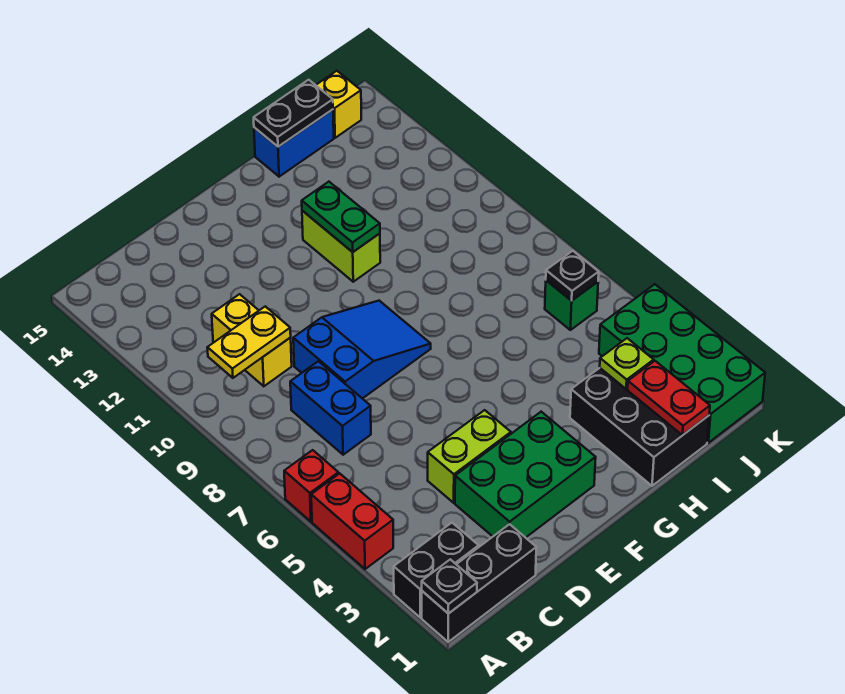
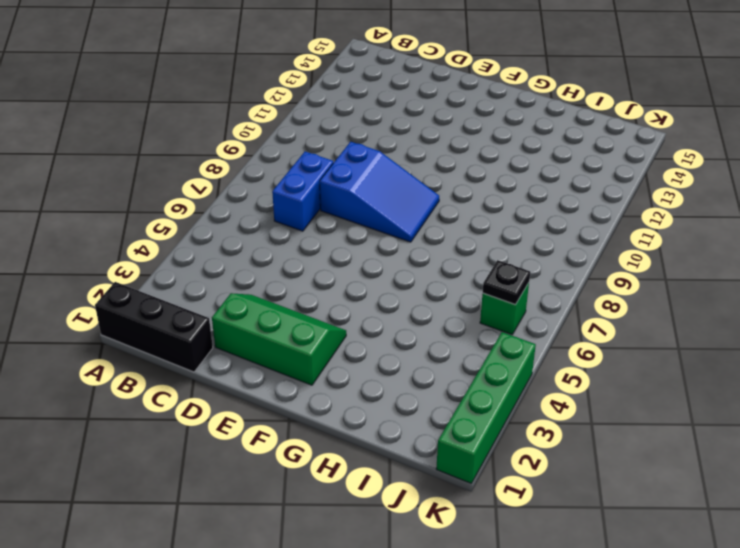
green slope D2:F3 level 1 top 2 -> green brick D2:F3 level 1
green brick K1:K4 level 1 -> green brick J1:K4 level 1
none -> black brick A2:B2 level 1
none -> red brick A4:A5 level 1
none -> red brick A6 level 1

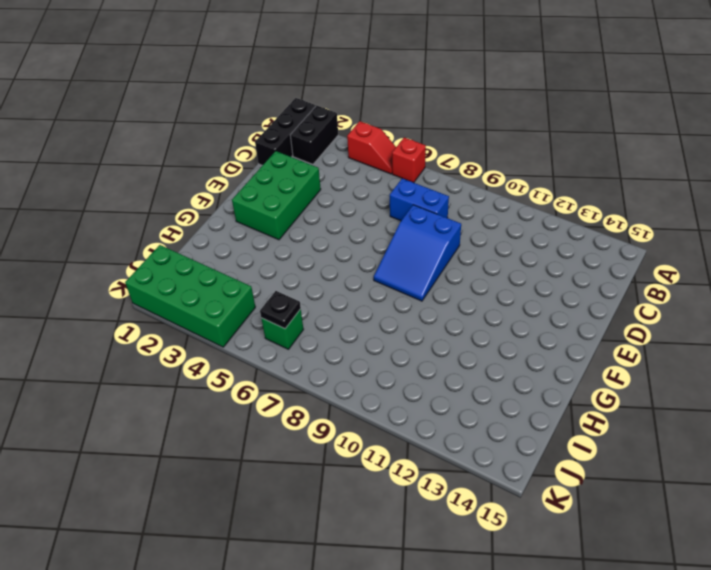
red slope A4:A5 level 1 top 4 -> red brick A4:A5 level 1
none -> yellow brick C10:C11 level 1
none -> lime brick D4:E4 level 1
none -> lime brick G11:G12 level 1

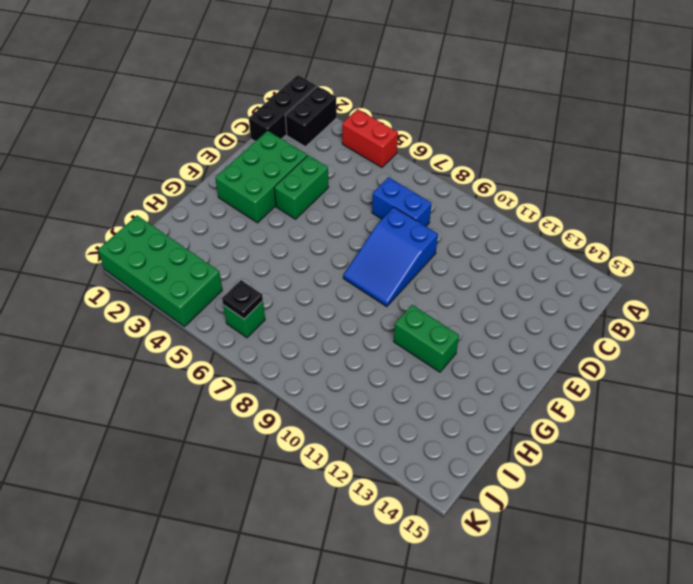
green brick D4:E4 level 1 -> lime brick D4:E4 level 1
green brick G11:G12 level 1 -> lime brick G11:G12 level 1
none -> red brick A6 level 1
none -> yellow brick C10:C11 level 1
none -> black brick H1:I3 level 1

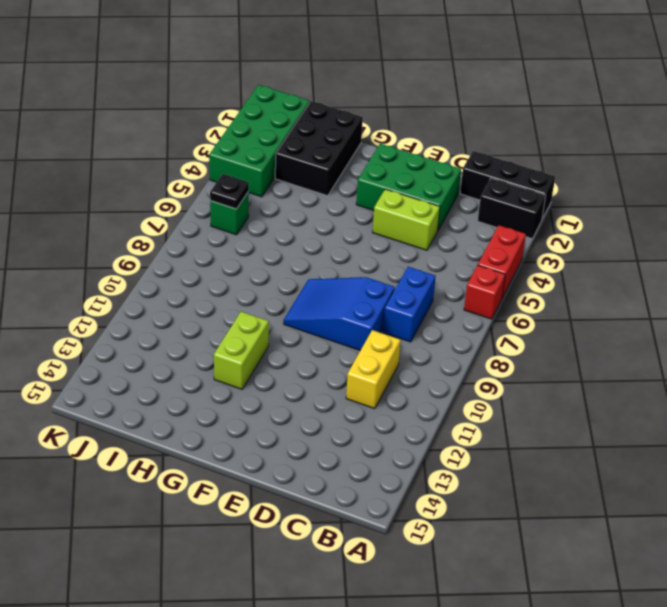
none -> blue brick H15:I15 level 1
none -> yellow brick J15 level 1
none -> black plate A1 level 2

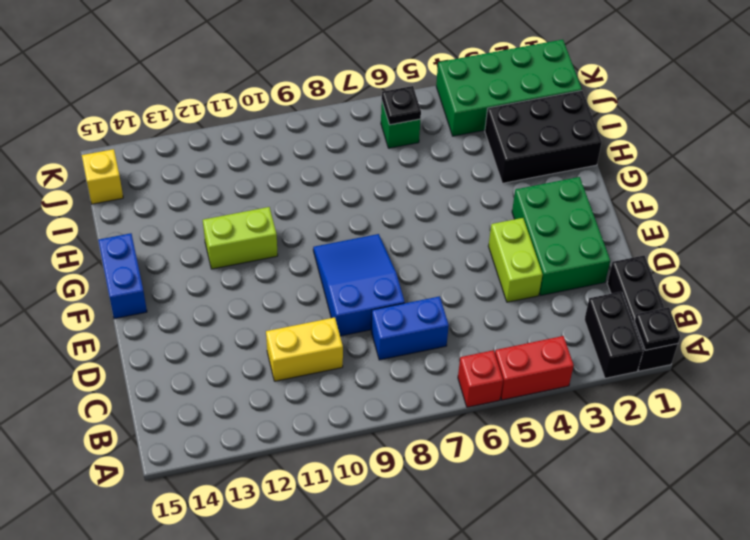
blue brick F15:G15 level 1 -> blue brick H15:I15 level 1
none -> yellow plate B10:C10 level 2
none -> green plate G11:G12 level 2
none -> black plate H15:I15 level 2

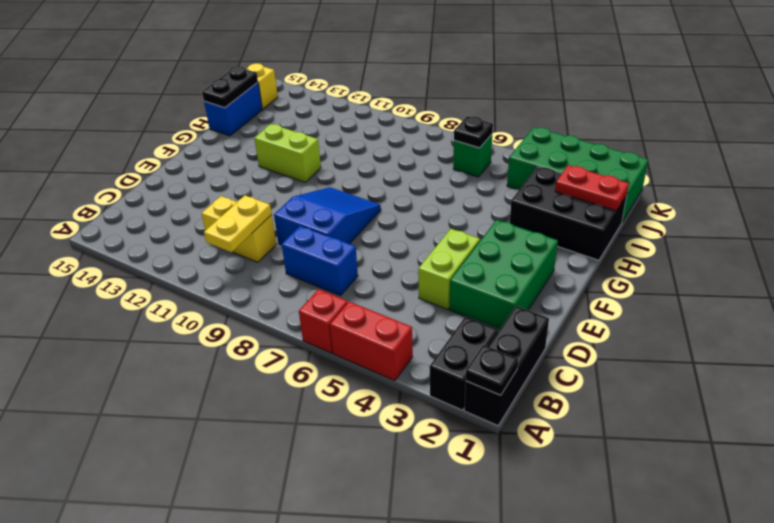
none -> green plate G11:G12 level 2
none -> lime plate I3 level 2

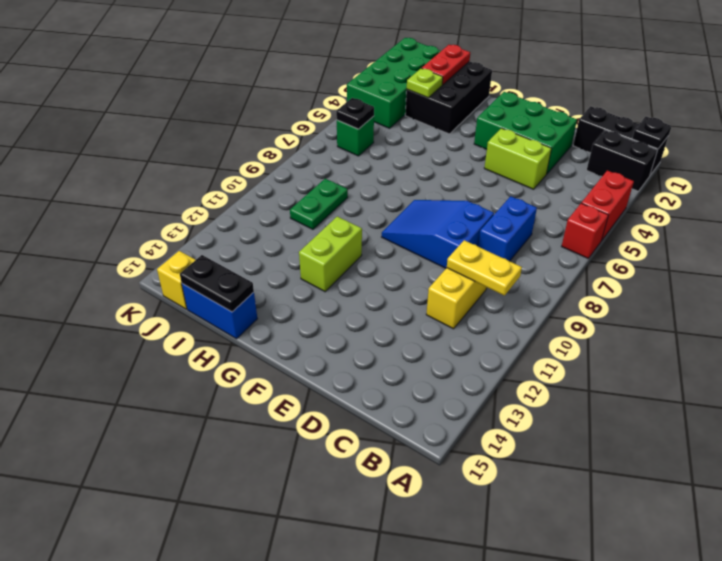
green plate I9:I10 level 1 -> green plate G11:G12 level 2

